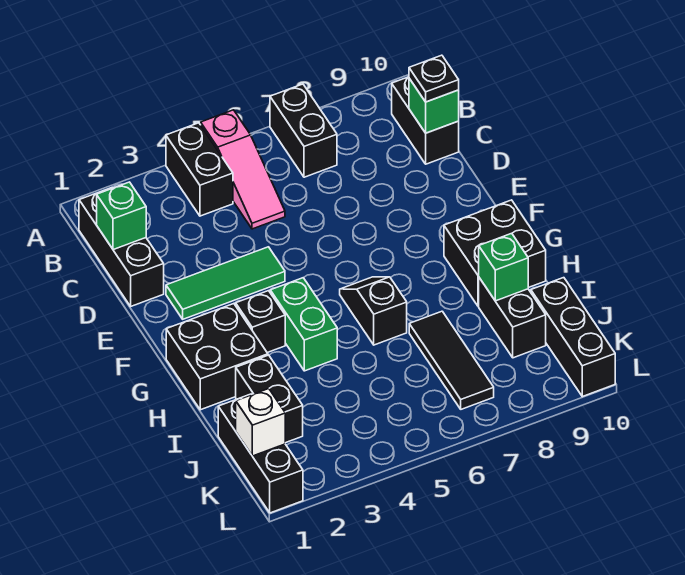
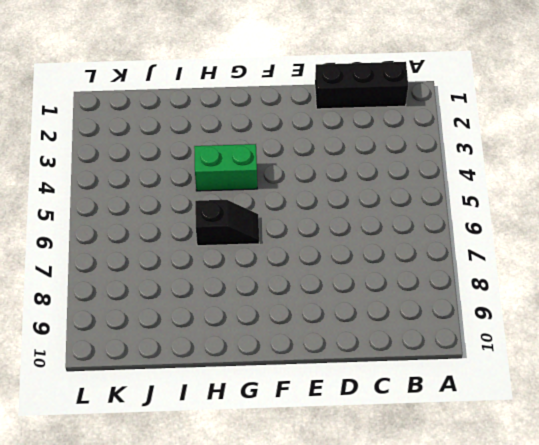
none -> black brick A4:B4 level 1
none -> pink slope A5:C5 level 1 top A
none -> black brick A7:B7 level 1

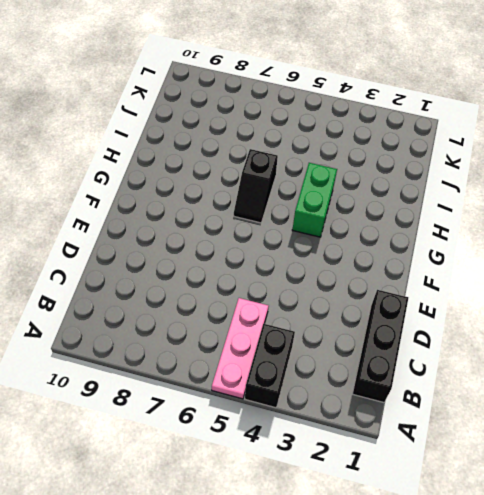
pink plate A5:C5 level 1 -> pink slope A5:C5 level 1 top A
none -> black brick A7:B7 level 1
none -> black brick B10:C10 level 1
none -> green tile E2:E4 level 1

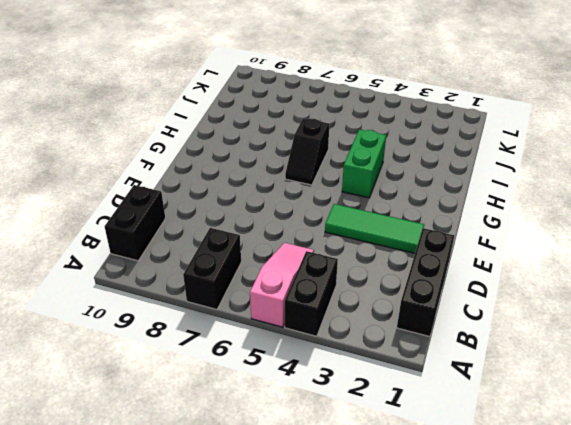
none -> black brick G1:H2 level 1
none -> black brick G3 level 1
none -> black brick G9:H10 level 1

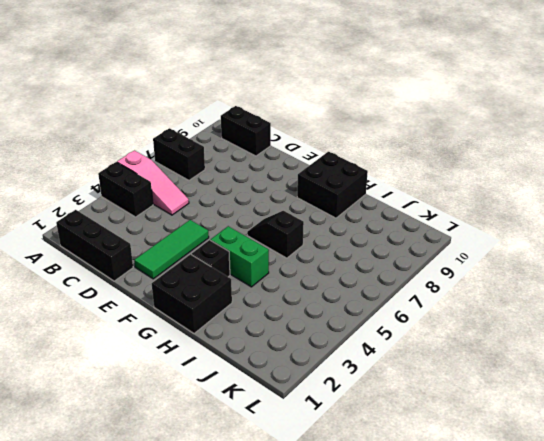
none -> black brick I2:J2 level 1
none -> black tile I7:K7 level 1
none -> black brick I9:J9 level 1

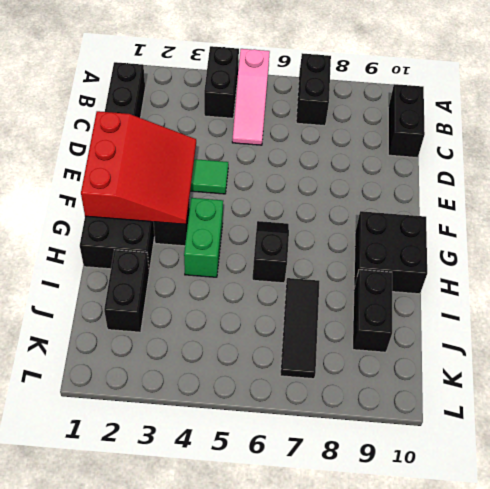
red slope E1:G3 level 2 top 1 -> none
none -> black brick J1:L1 level 1
none -> black brick J10:L10 level 1
none -> green brick C1 level 2

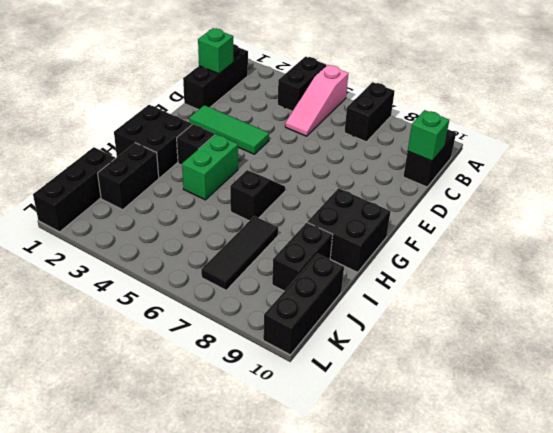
none -> green brick I9 level 2
none -> white brick K1 level 2
none -> black plate C10 level 3

